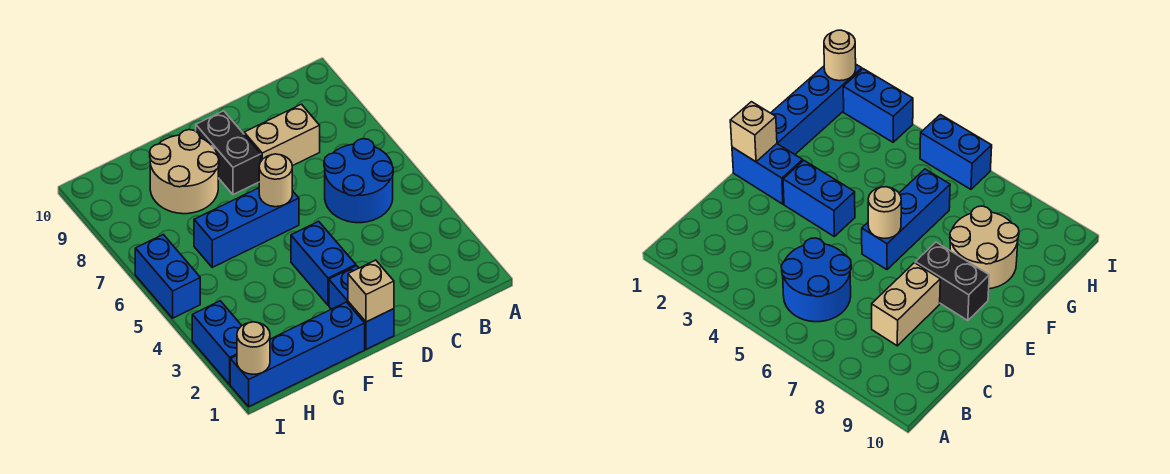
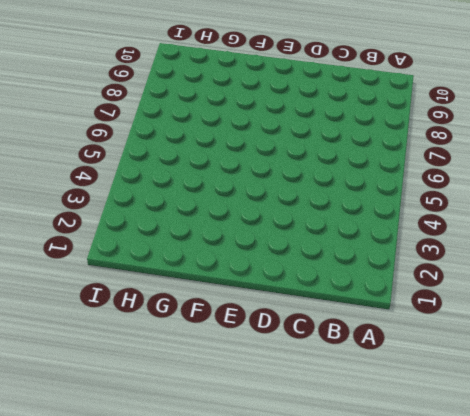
none -> blue round brick B5:C6 level 1
none -> tan brick C8:D8 level 1
none -> blue brick E1:E2 level 1

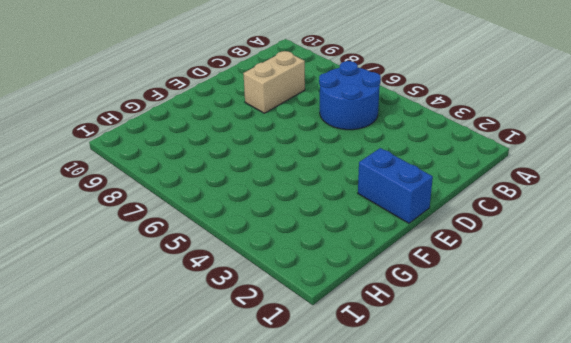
none -> blue brick E3:E4 level 1
none -> blue brick E6:G6 level 1
none -> black brick E8:E9 level 1

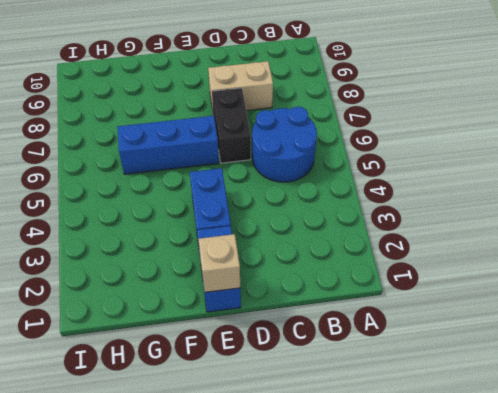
black brick D6:D7 level 1 -> black brick E8:E9 level 1
none -> blue brick F1:I1 level 1
none -> tan round brick F8:G9 level 1
none -> blue brick I2:I3 level 1

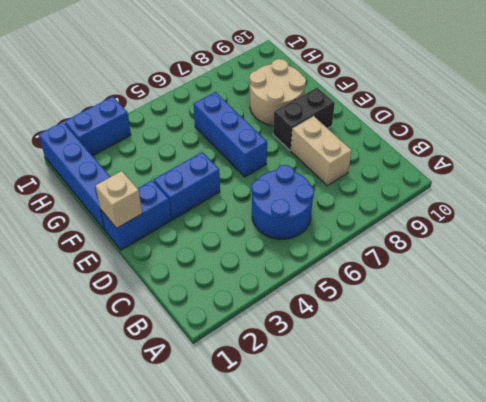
none -> blue brick I5:I6 level 1
none -> tan round brick E6 level 2
none -> tan round brick I1 level 2

